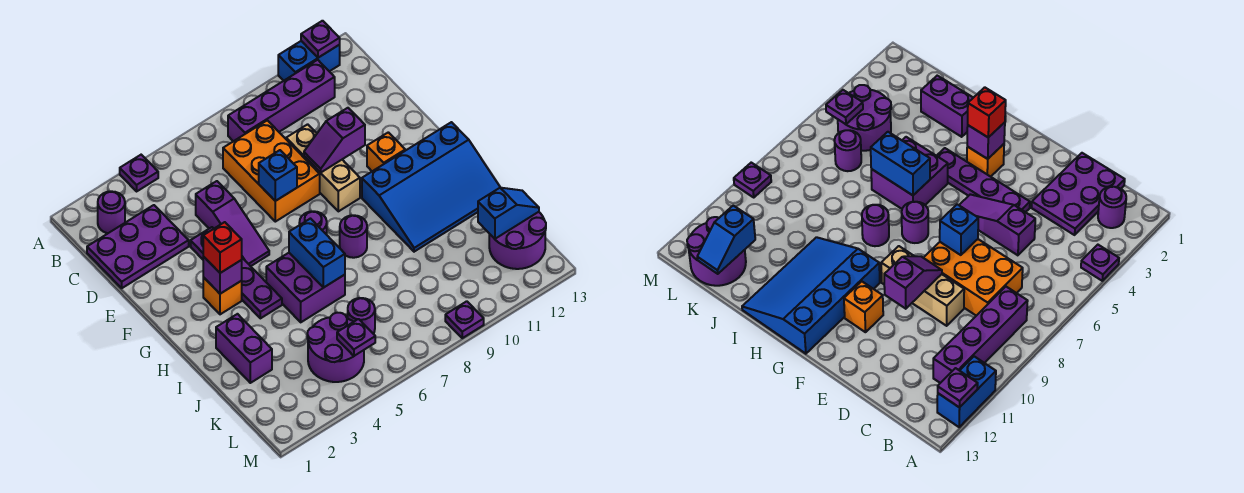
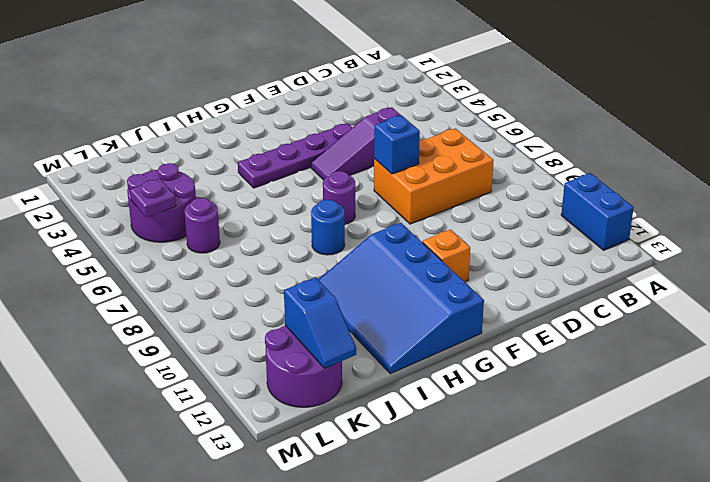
blue round brick H8 level 1 -> purple round brick H8 level 1
none -> purple plate A4 level 1
none -> purple round brick B2 level 1
none -> purple brick B8:B11 level 1

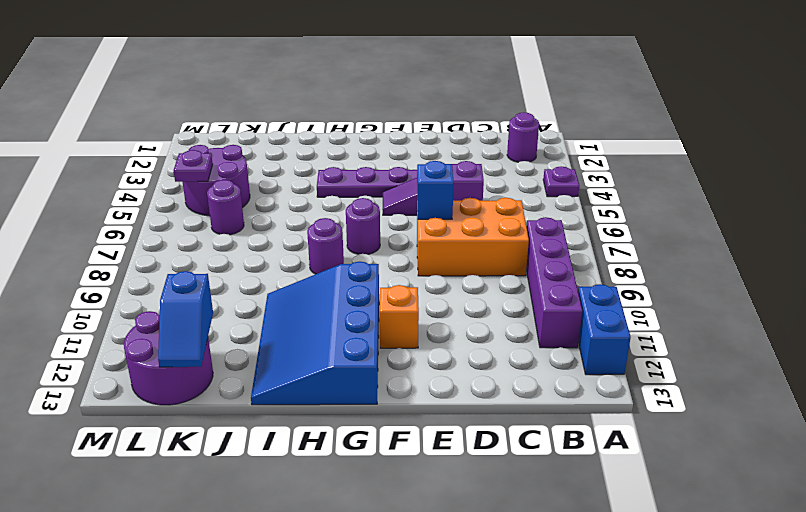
none -> purple plate C1:D3 level 1
none -> tan brick D9:F9 level 1
none -> orange brick G3 level 1

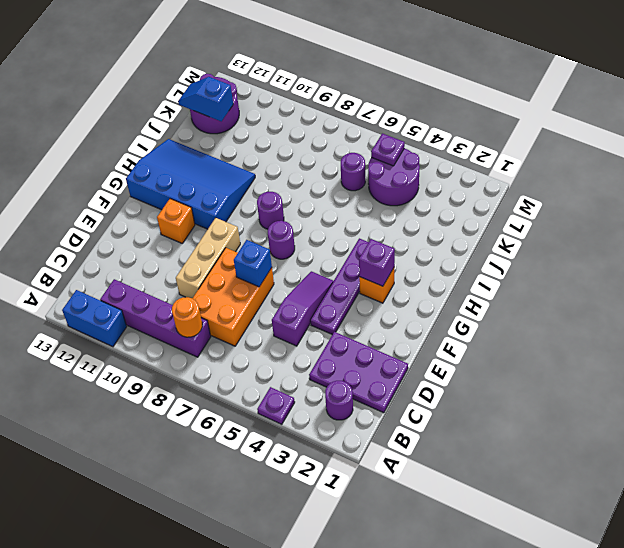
orange round brick B8 level 2 -> none
none -> purple brick H5:I6 level 1
none -> purple brick I2:J2 level 1
none -> purple plate M9 level 1

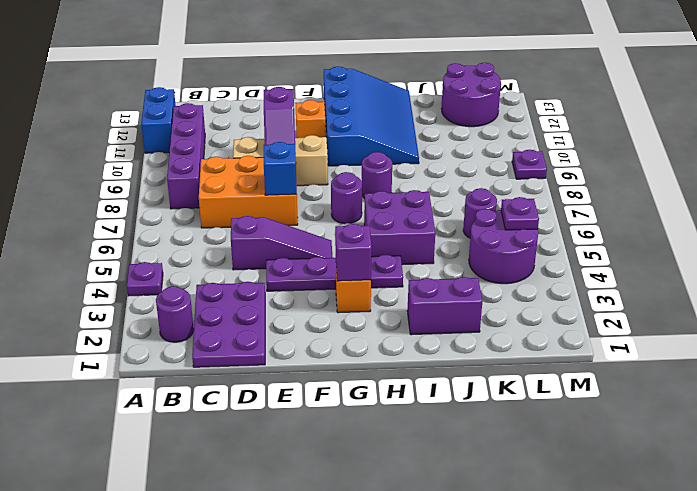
none -> purple plate A12 level 2
none -> blue brick H6:I6 level 2
none -> blue slope K12:K13 level 2 top 12

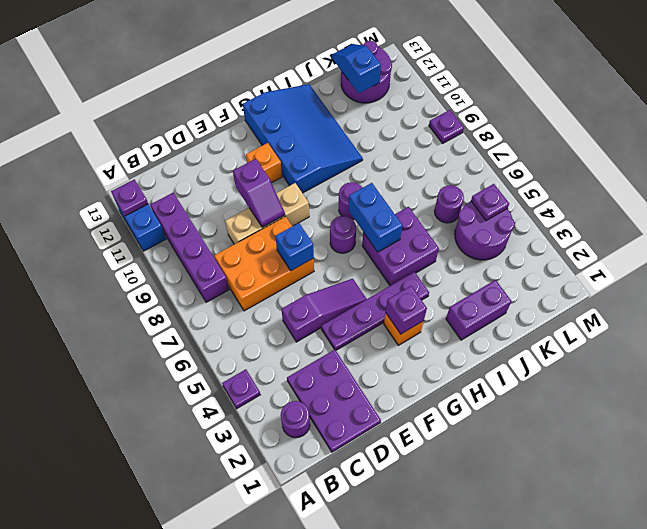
blue brick H6:H7 level 2 -> blue brick H6:I6 level 2
none -> red brick G3 level 3

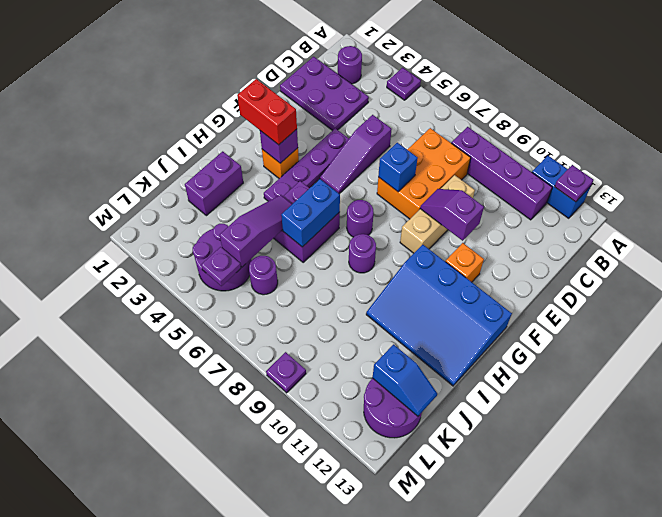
red brick G2:G3 level 3 -> red brick G3 level 3
purple slope I5:K5 level 2 top K -> none

